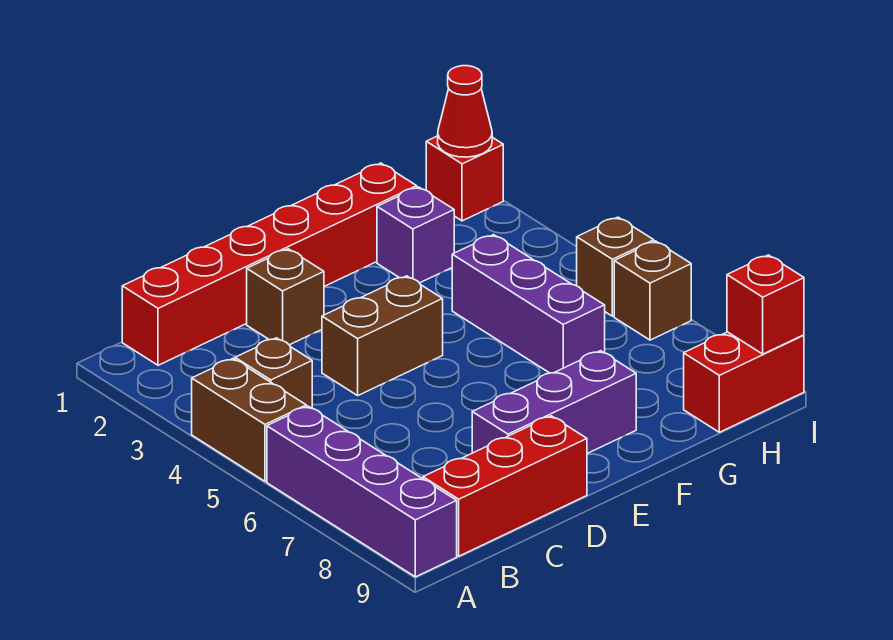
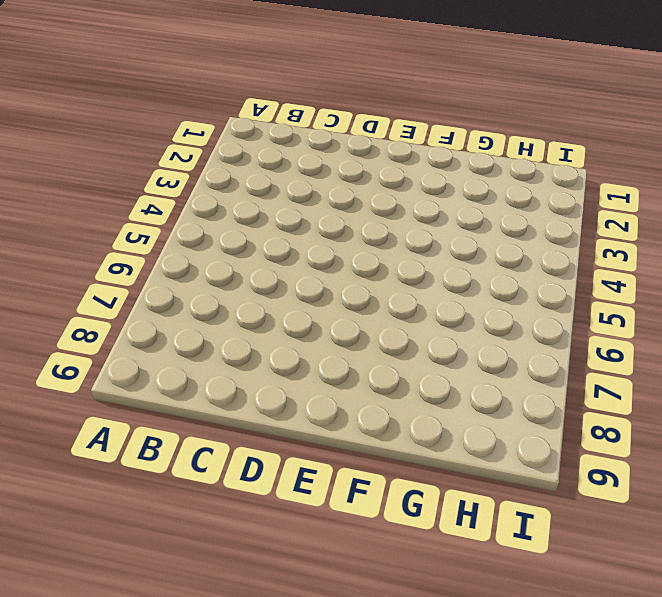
none -> brown brick A4:A5 level 1
none -> purple brick A6:A9 level 1
none -> red brick B1:G1 level 1

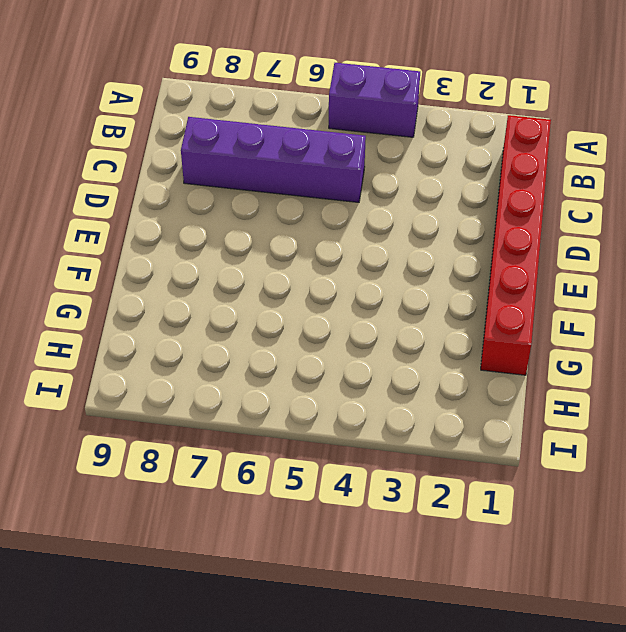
purple brick A4:A5 level 1 -> brown brick A4:A5 level 1
purple brick C5:C8 level 1 -> purple brick A6:A9 level 1
none -> brown brick B4 level 1
none -> red brick B9:D9 level 1
none -> brown brick D2 level 1

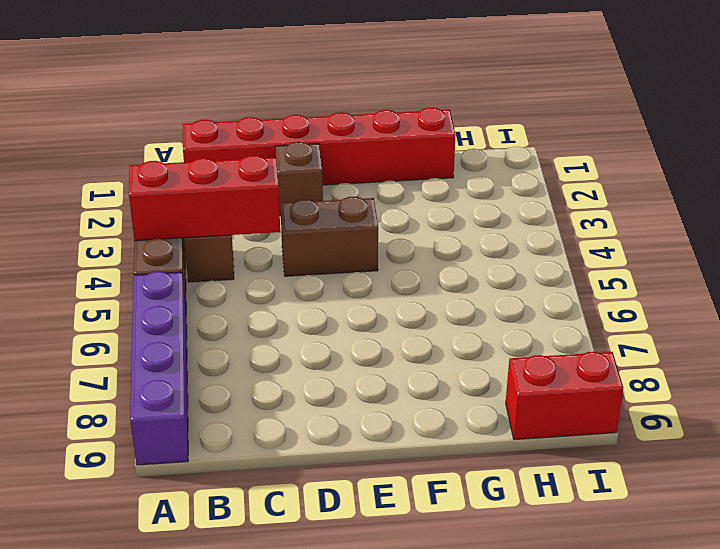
red brick A4:C4 level 2 -> red brick B9:D9 level 1
none -> purple brick D8:F8 level 1
none -> purple brick G2 level 1
none -> purple brick G4:G6 level 1

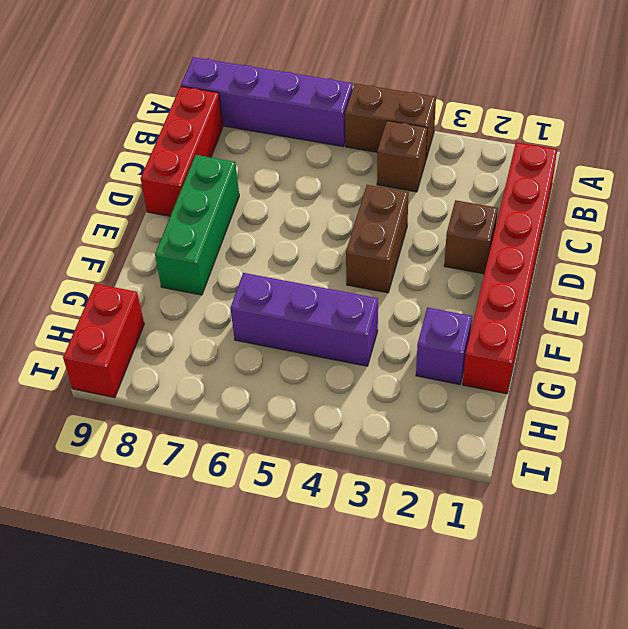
green brick D8:F8 level 1 -> purple brick D8:F8 level 1
none -> red brick I1 level 1
none -> brown brick I5 level 1
none -> brown brick I6 level 1

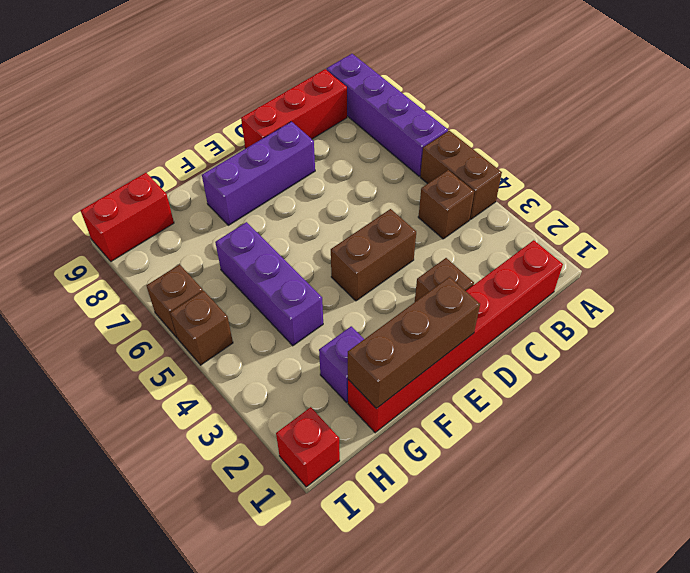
brown brick E1:G1 level 2 -> none
none -> red cone I1 level 2
none -> red brick I9 level 2

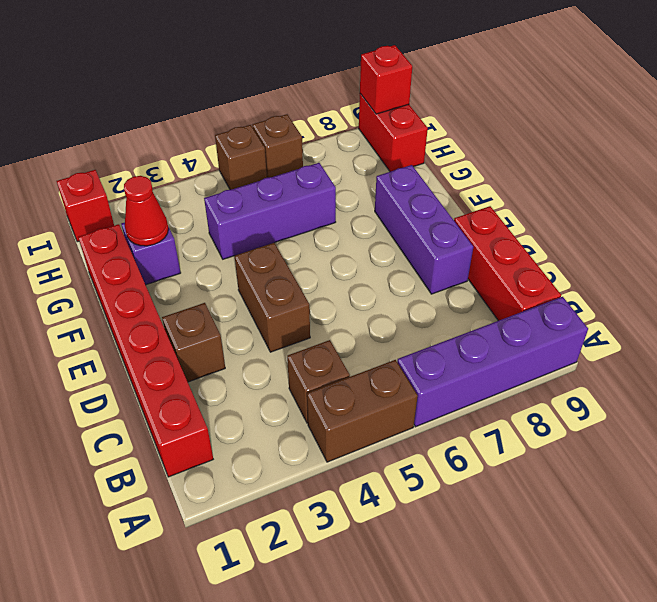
red cone G2 level 2 -> red cone I1 level 2

